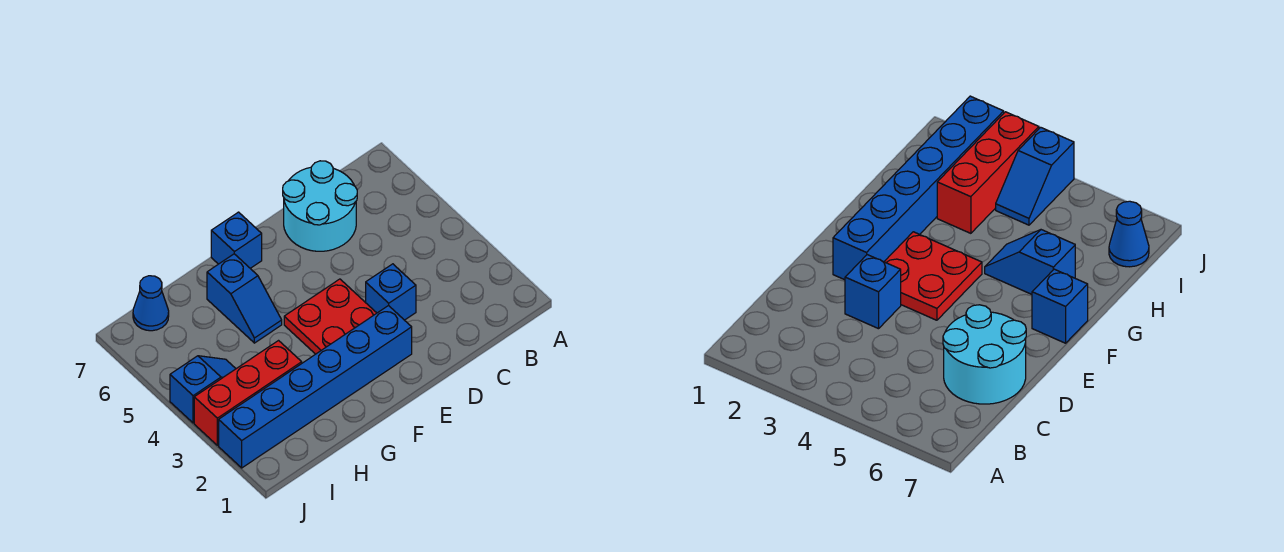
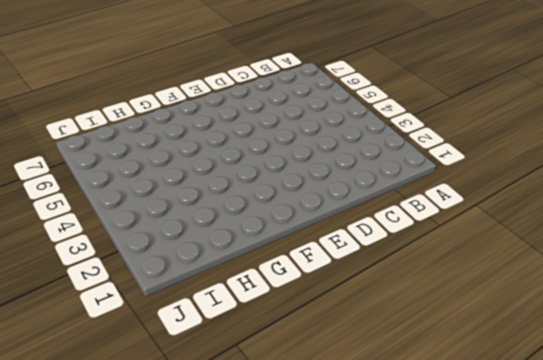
none -> cyan round brick C6:D7 level 1
none -> blue brick D3 level 1

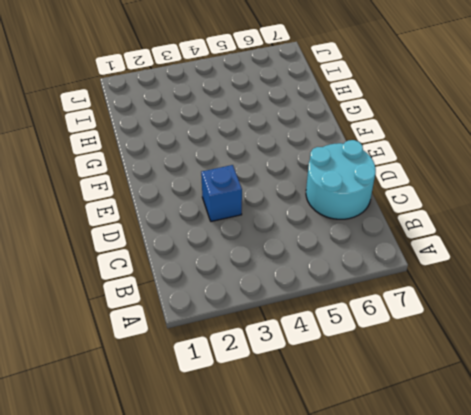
none -> blue brick E2:J2 level 1
none -> red plate E3:F4 level 1

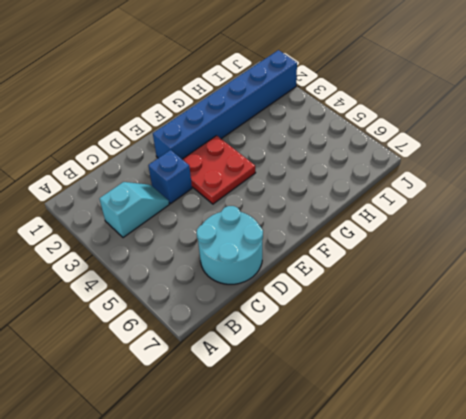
cyan slope B3:C3 level 1 top B -> none
none -> blue brick F7 level 1
none -> blue slope G5:G6 level 1 top 6

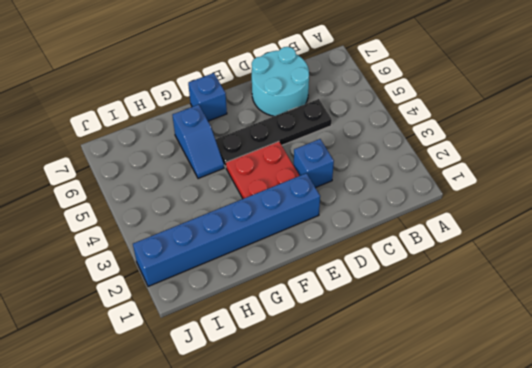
black plate C5:F5 level 1 -> none
none -> red brick H3:J3 level 1
none -> blue slope I4:J4 level 1 top J

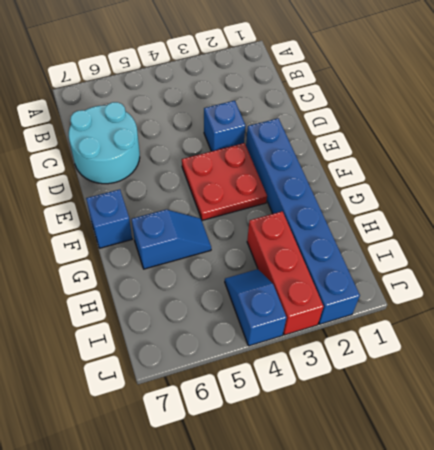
none -> blue cone I7 level 1

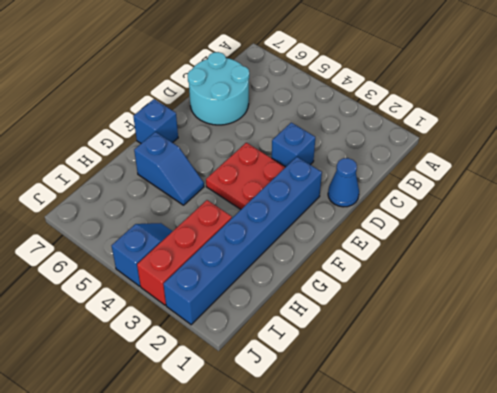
blue cone D1 level 1 -> blue cone I7 level 1

